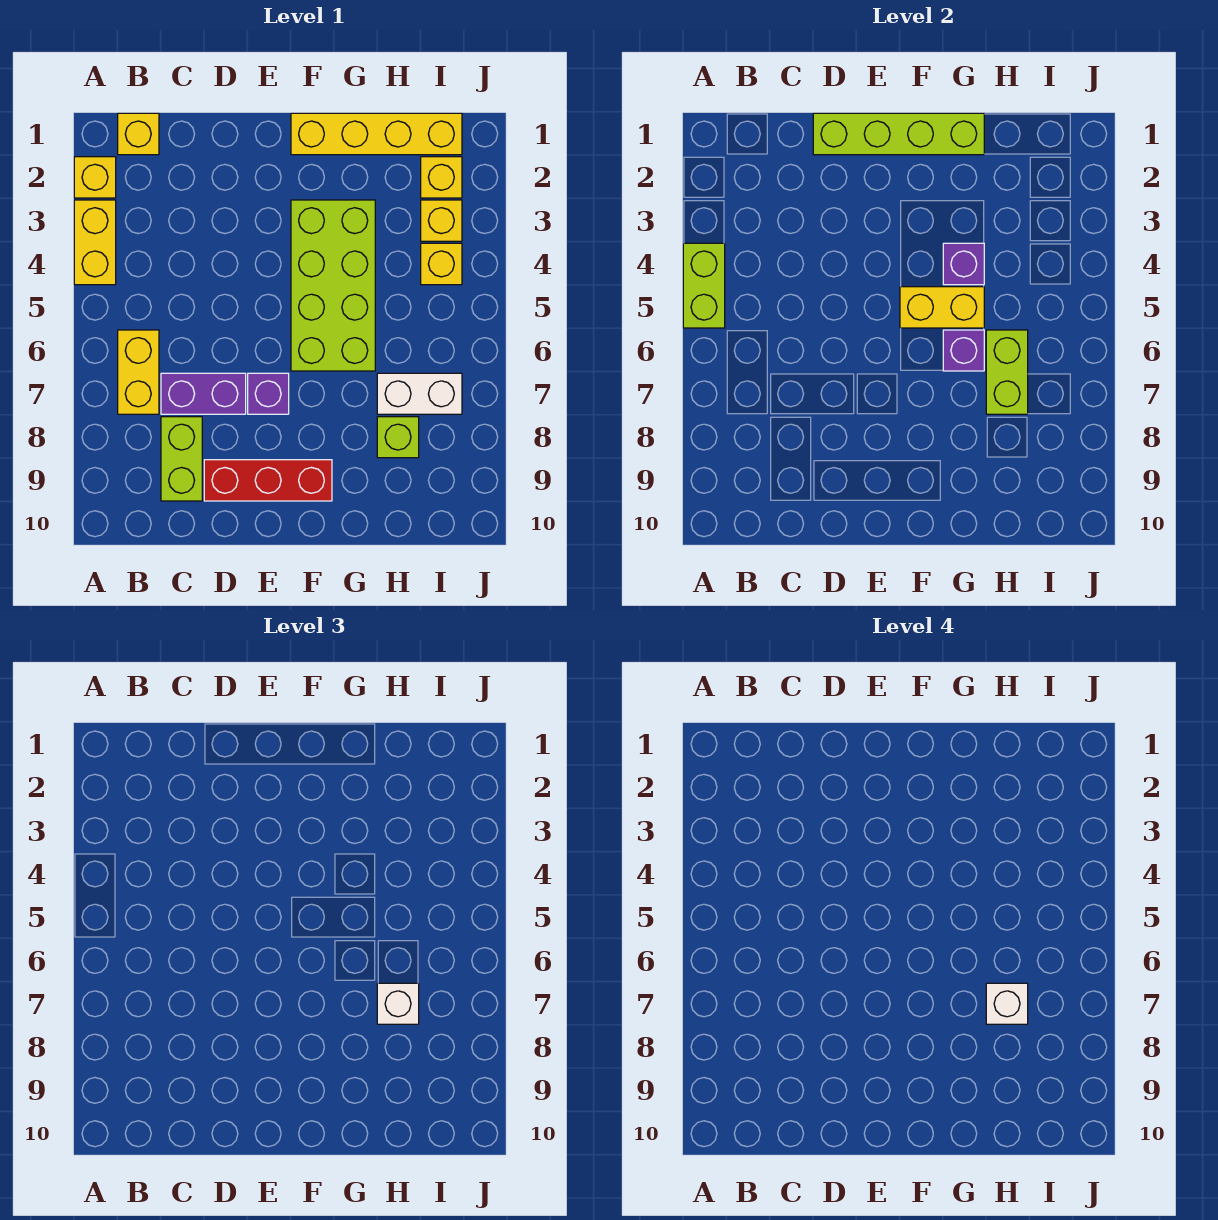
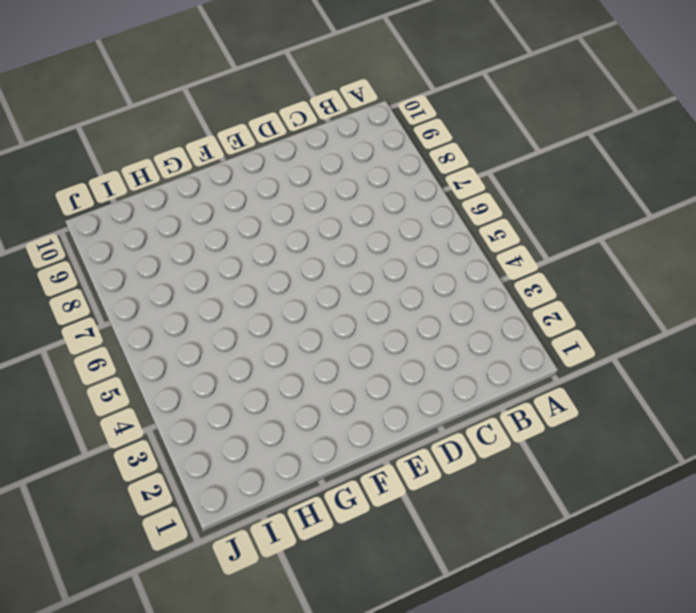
none -> yellow brick A2 level 1
none -> yellow brick A3:A4 level 1
none -> yellow brick B1 level 1

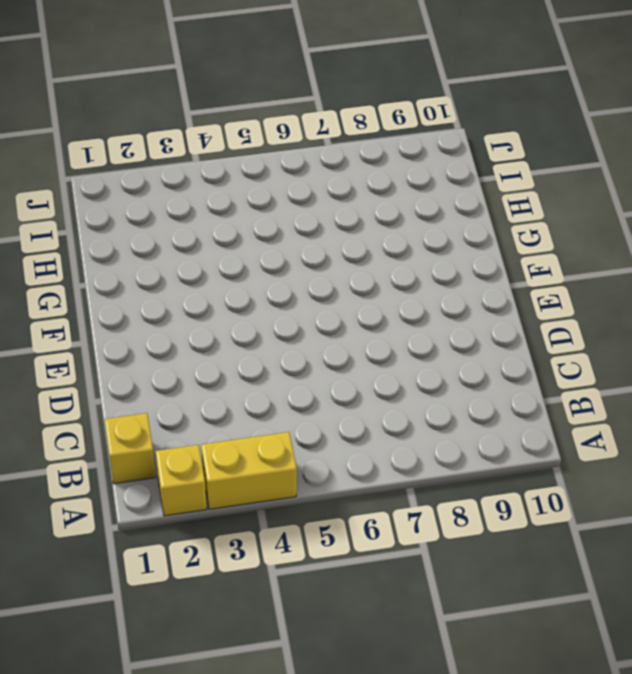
none -> yellow brick B6:B7 level 1
none -> purple brick C7:D7 level 1
none -> lime brick C8:C9 level 1

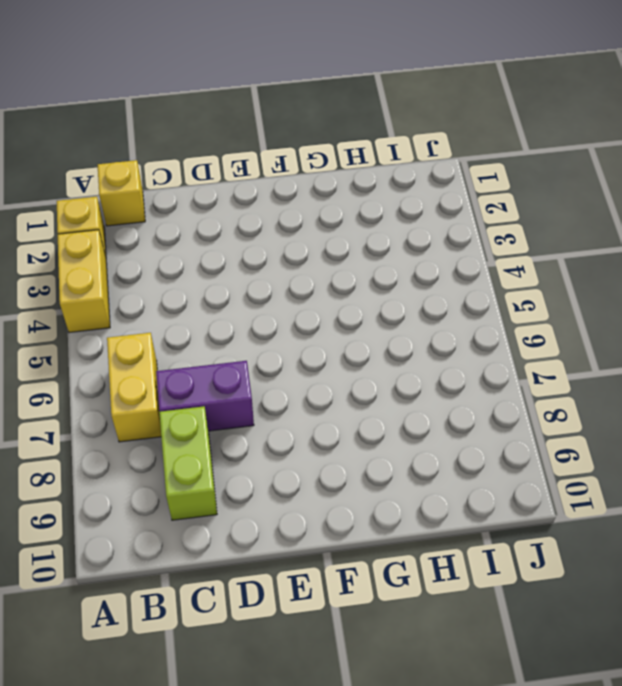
none -> red brick D9:F9 level 1
none -> purple brick E7 level 1
none -> yellow brick F1:I1 level 1

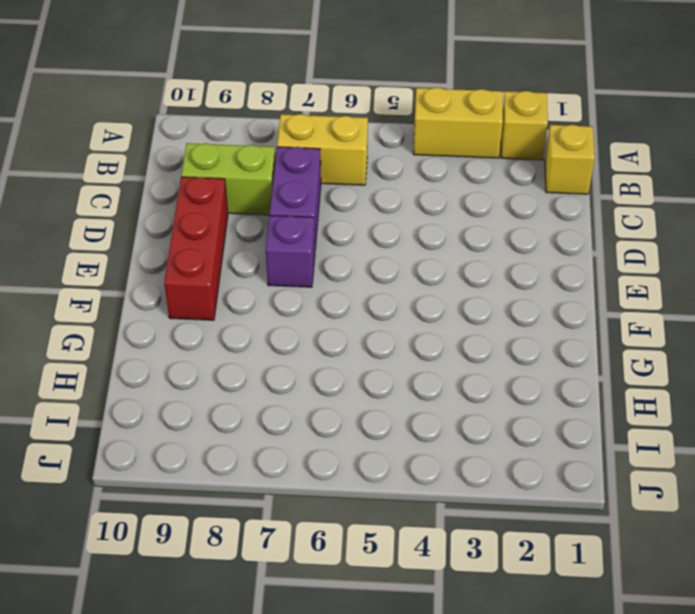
none -> yellow brick F1:I1 level 1
none -> lime brick F3:G6 level 1
none -> white brick H7:I7 level 1

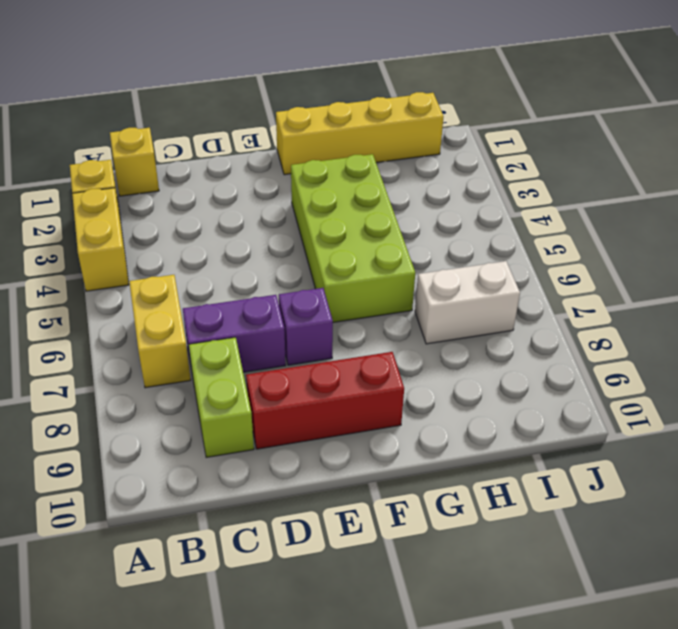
none -> lime brick H8 level 1
none -> yellow brick I2 level 1
none -> yellow brick I3 level 1

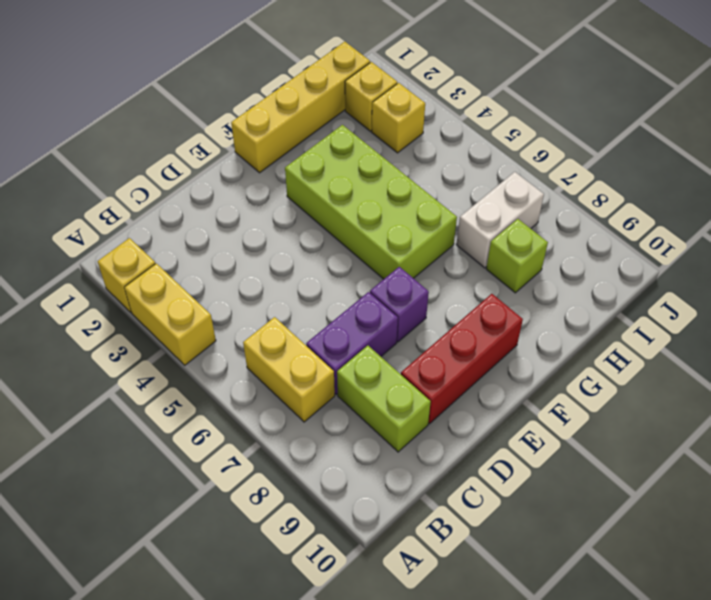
none -> yellow brick B1 level 1
none -> yellow brick I4 level 1
none -> lime brick A4:A5 level 2

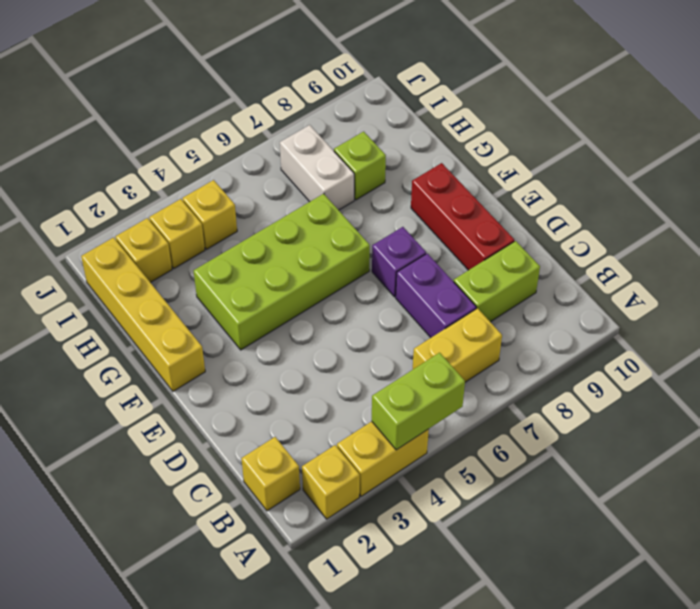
none -> lime brick D1:G1 level 2
none -> yellow brick F5:G5 level 2
none -> purple brick G4 level 2

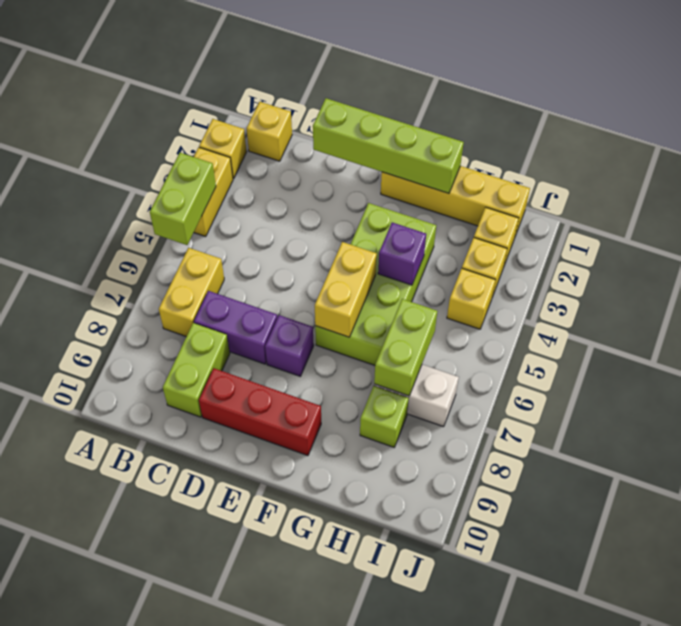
yellow brick F5:F6 level 2 -> yellow brick F5:G5 level 2
none -> purple brick G6 level 2
none -> white brick H7 level 3
none -> white brick H7 level 4

